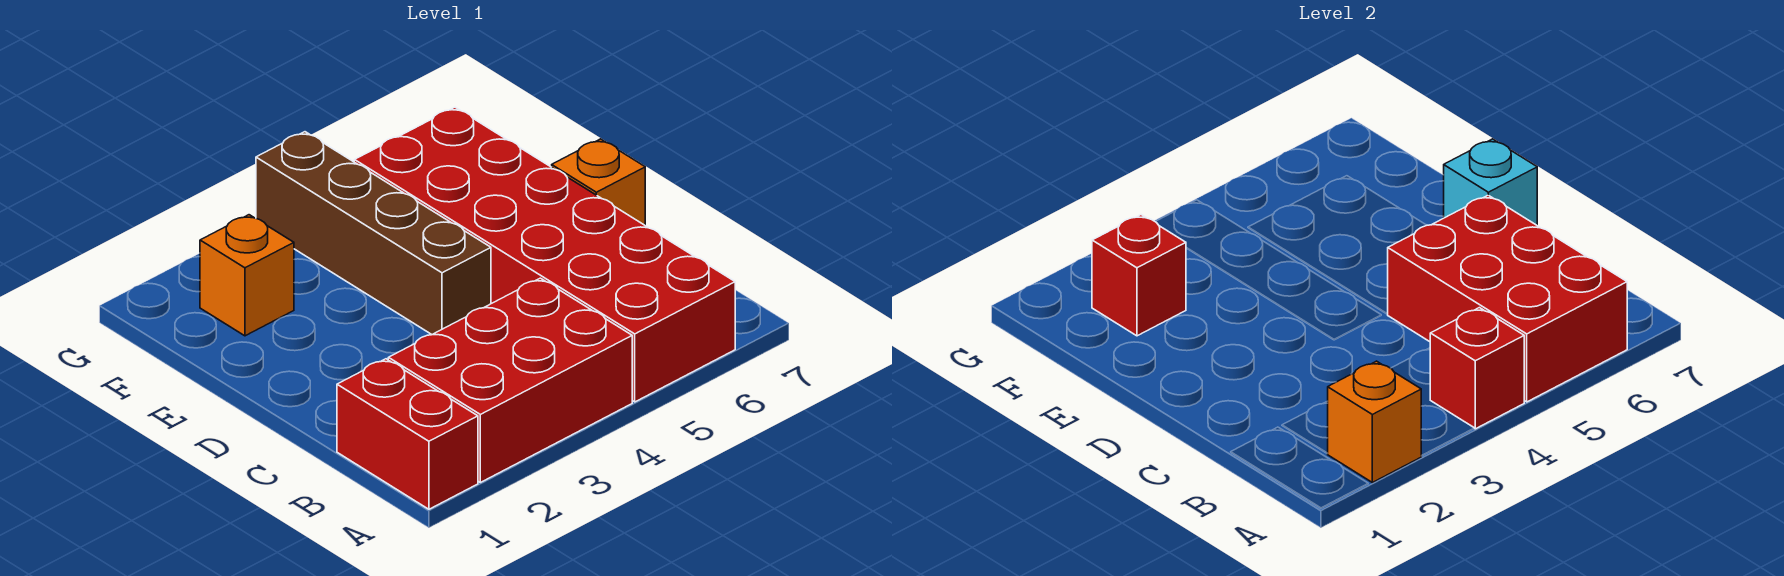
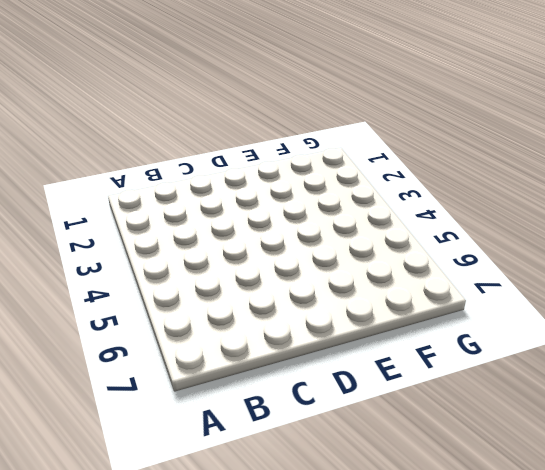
none -> red brick A1:B1 level 1
none -> red brick A2:B4 level 1

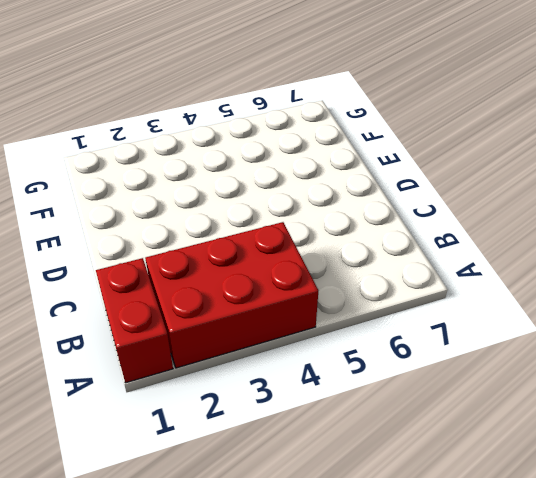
none -> red brick A5:F6 level 1
none -> brown brick D4:G4 level 1

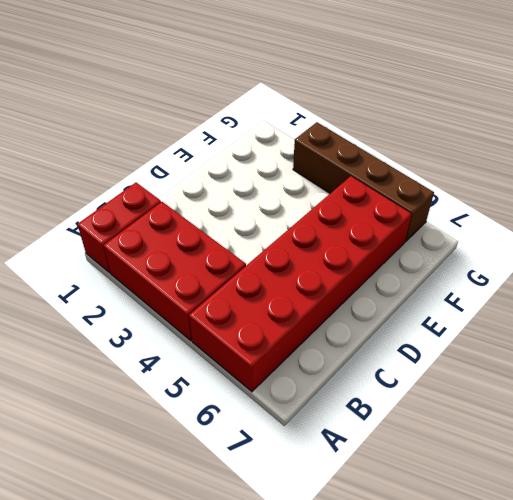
brown brick G3:G6 level 1 -> brown brick D4:G4 level 1
none -> orange brick D7 level 1
none -> orange brick F2 level 1

